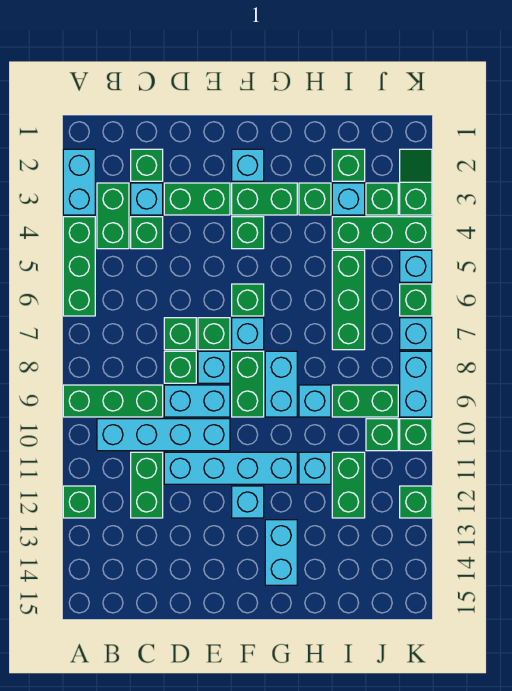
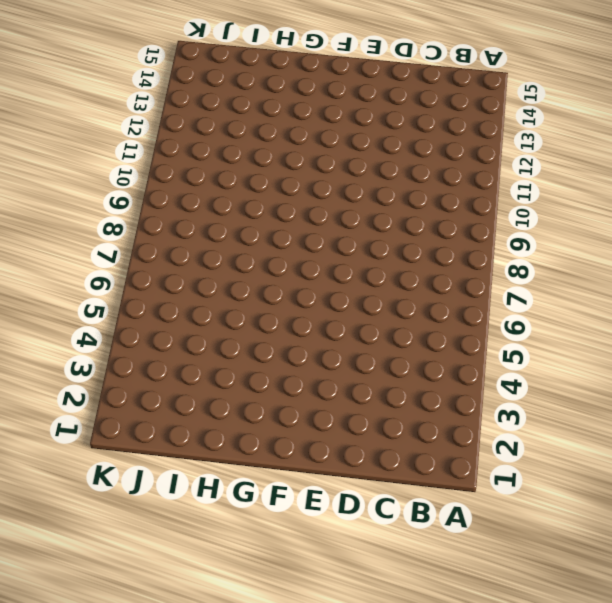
none -> cyan brick A2:A3 level 1
none -> green brick A4:A6 level 1
none -> green brick A9:C9 level 1
none -> green brick A12 level 1

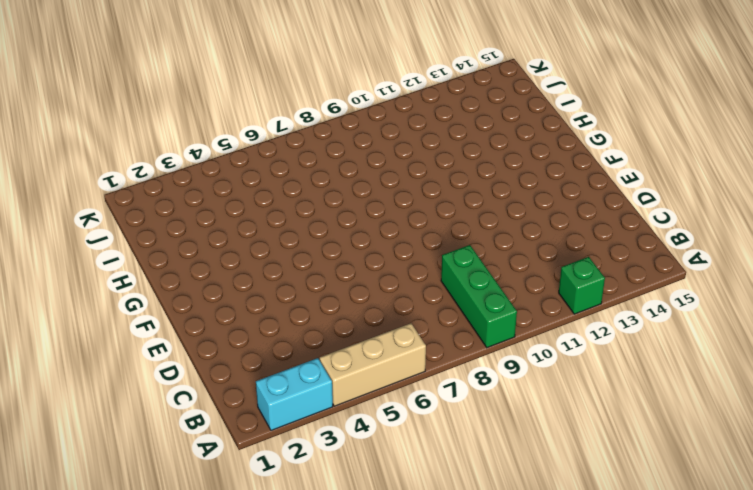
tan brick A4:A6 level 1 -> green brick A4:A6 level 1
none -> green brick B3:B4 level 1
none -> cyan brick B10:E10 level 1
none -> green brick C2 level 1
none -> cyan brick C3 level 1

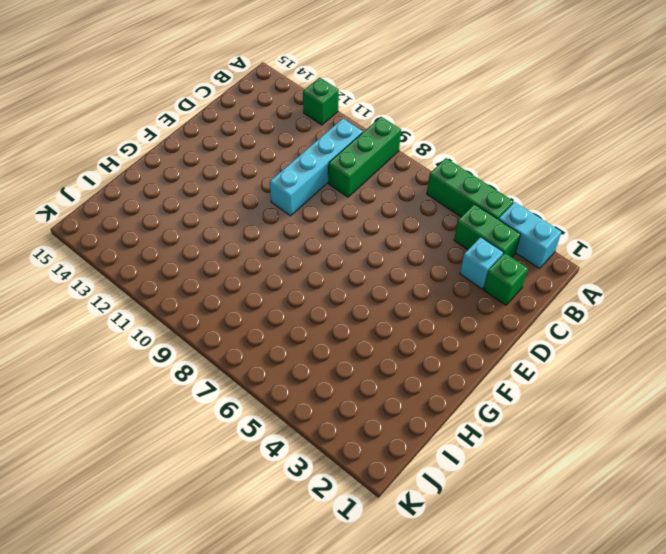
none -> green brick C4 level 1
none -> green brick C11:C12 level 1
none -> green brick D3:E3 level 1
none -> green brick D7 level 1

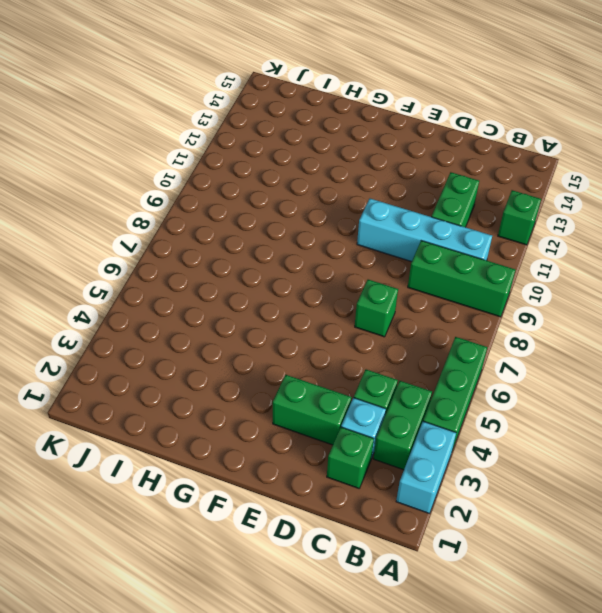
none -> green brick D8 level 1
none -> cyan brick D9:E9 level 1
none -> cyan brick D11:G11 level 1
none -> green brick E7 level 1

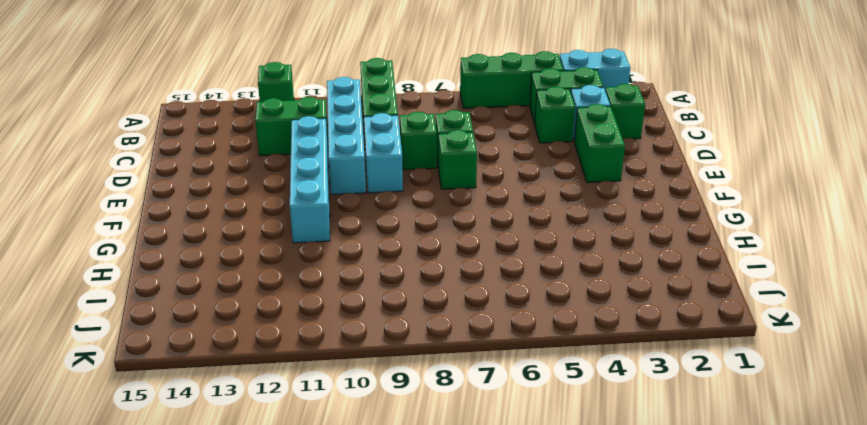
none -> cyan brick E8 level 1
none -> cyan brick F2 level 1
none -> green brick F3:G3 level 1
none -> green brick F4 level 1

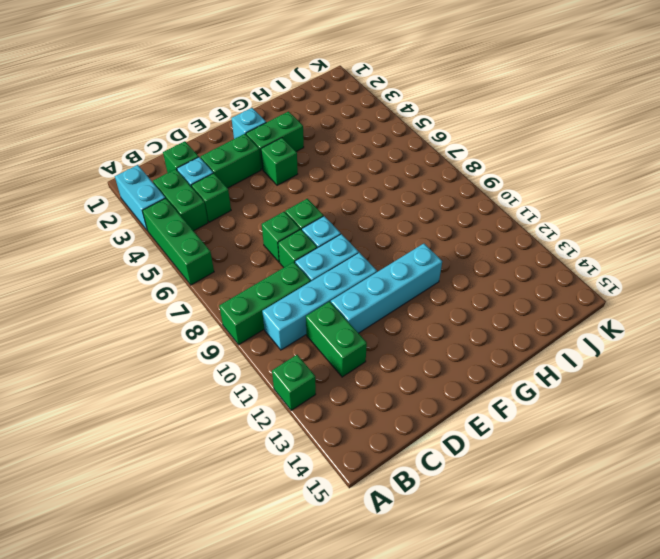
none -> green brick F6 level 1
none -> cyan brick F7 level 1
none -> green brick F8:F9 level 1
none -> cyan brick F12 level 1

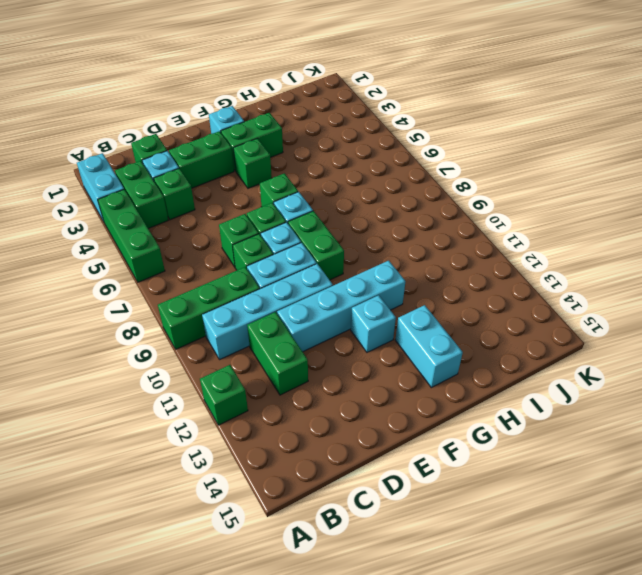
none -> cyan brick G8:G9 level 1
none -> green brick H3 level 1
none -> cyan brick H9 level 1
none -> cyan brick H11 level 1

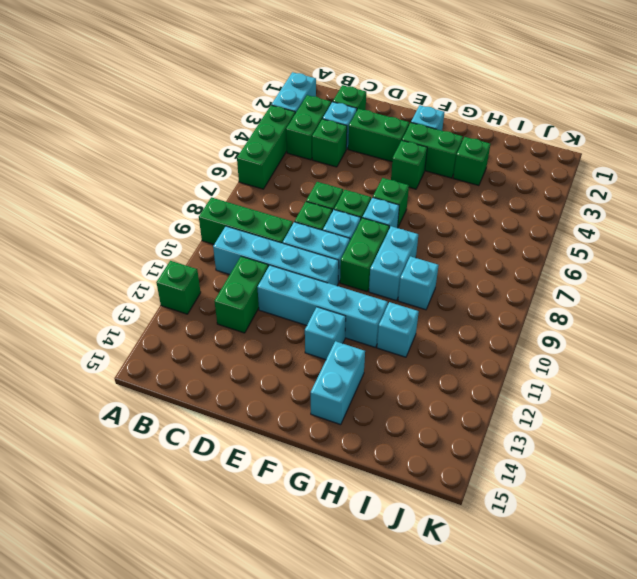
none -> green brick I2 level 1
none -> cyan brick I3 level 1
none -> green brick I4:K4 level 1
none -> green brick I5:I7 level 1

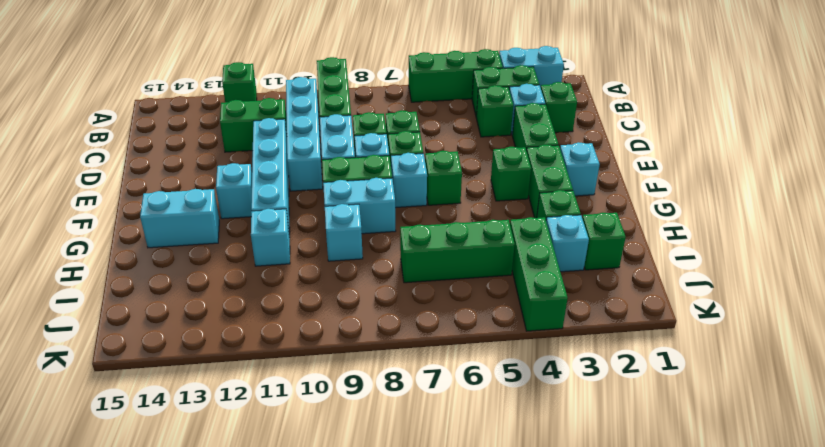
none -> green brick I9:J9 level 1
none -> green brick I11:I12 level 1
none -> green brick J3 level 1
none -> green brick J10 level 1

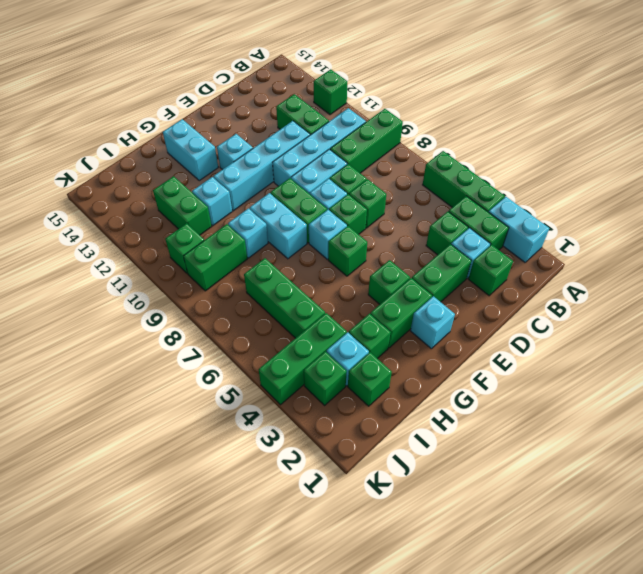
none -> green slope K2:K3 level 1 top 3
none -> cyan brick K5 level 1
none -> green brick K6 level 1
none -> cyan brick K7 level 1

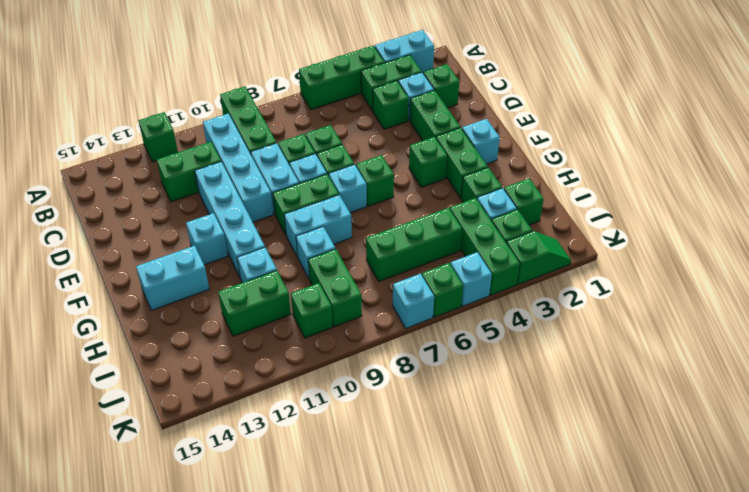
none -> cyan brick K8:K9 level 1
none -> green brick K10 level 1
none -> green brick K12 level 1

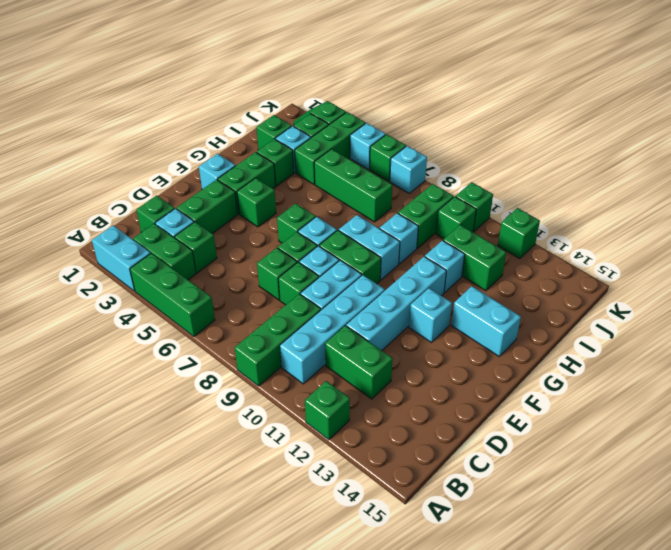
none -> cyan brick K8:K9 level 1

